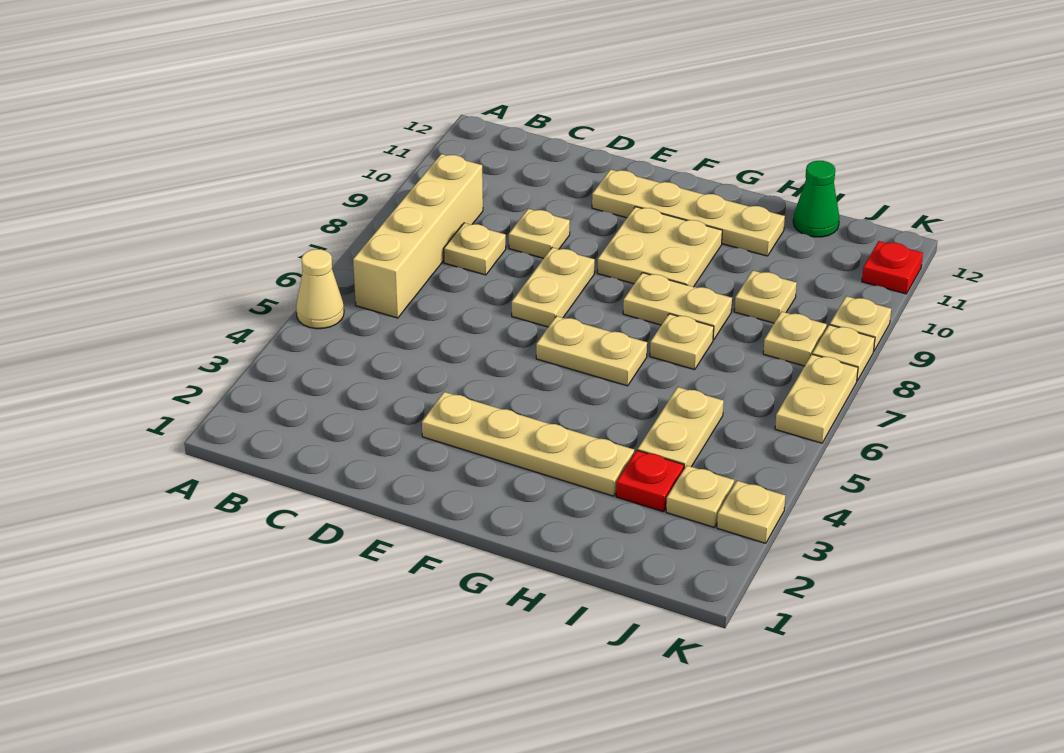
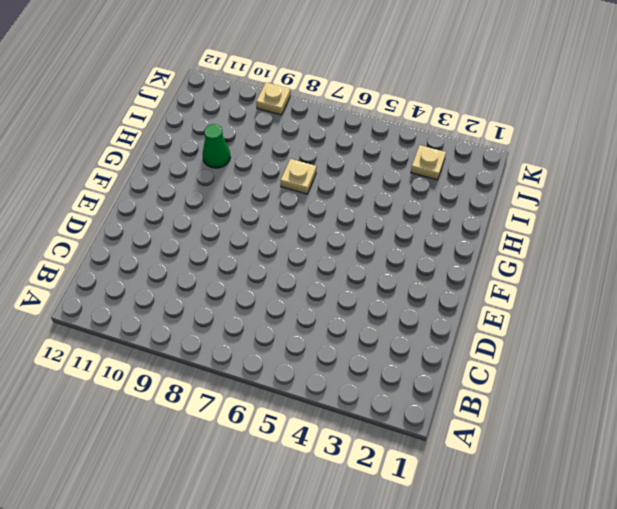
green cone H10 level 1 -> green cone I12 level 1
none -> tan cone A5 level 1
none -> tan brick B6:B9 level 1
none -> tan plate C8 level 1

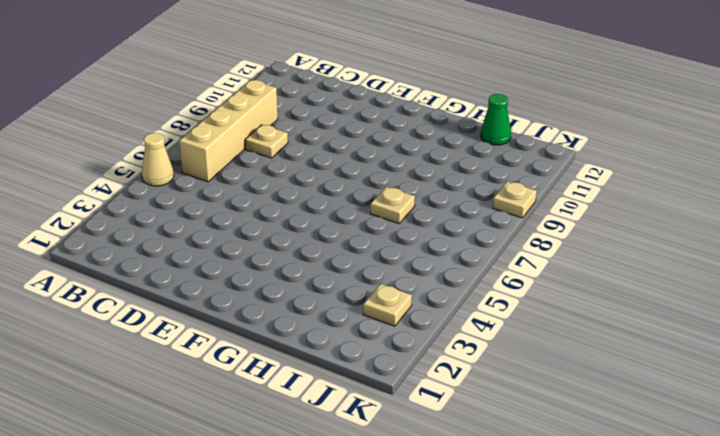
none -> tan plate D9 level 1
none -> tan plate E3:H3 level 1
none -> tan plate E7:E8 level 1

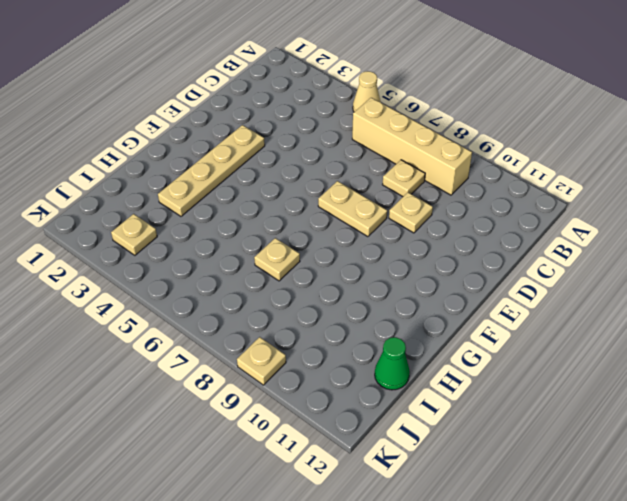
none -> tan plate E11:H11 level 1
none -> tan plate F6:G6 level 1
none -> tan plate F9:G10 level 1

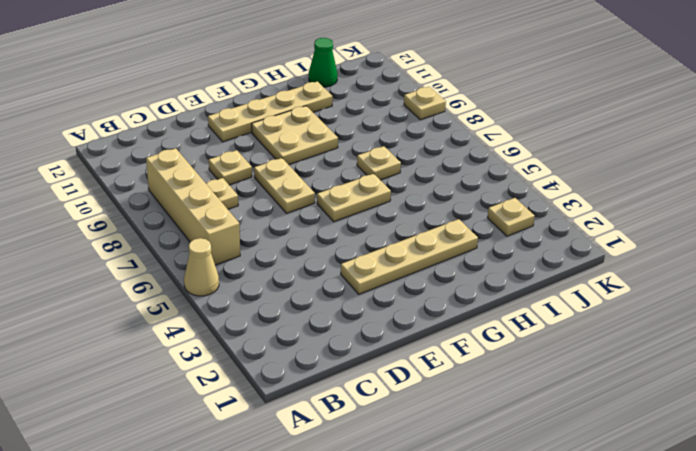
none -> tan plate G8:H8 level 1
none -> red plate I3 level 1
none -> tan plate I4:I5 level 1

